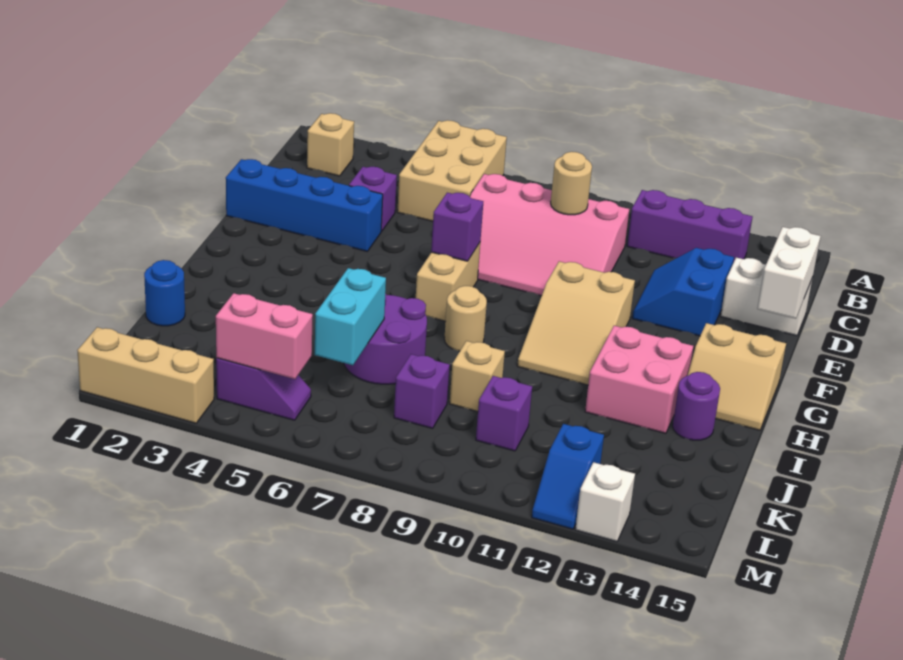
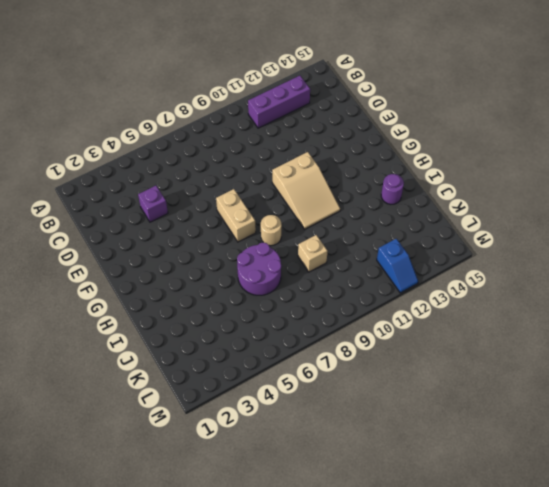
none -> tan brick A5:C6 level 1
none -> tan brick B2 level 1
none -> pink slope C7:E10 level 1 top C

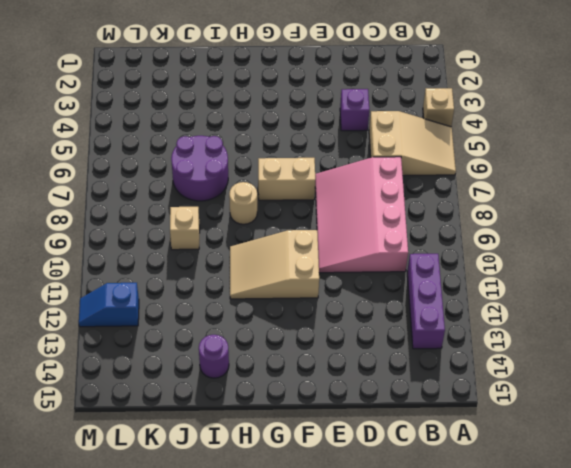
tan brick A4 level 1 -> tan brick B2 level 1
tan slope A5:C6 level 1 top C -> tan brick A5:C6 level 1
none -> blue slope D12:E13 level 1 top 13
none -> white brick D14:D15 level 1
none -> blue brick E1:E4 level 1

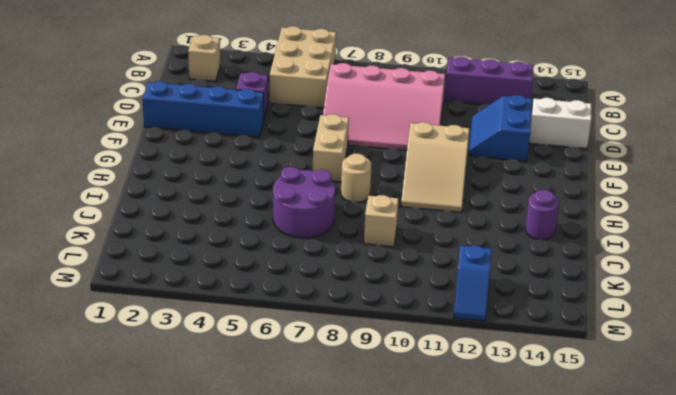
none -> tan slope G14:H15 level 1 top G
none -> pink brick H12:I13 level 1
none -> blue round brick J1 level 1

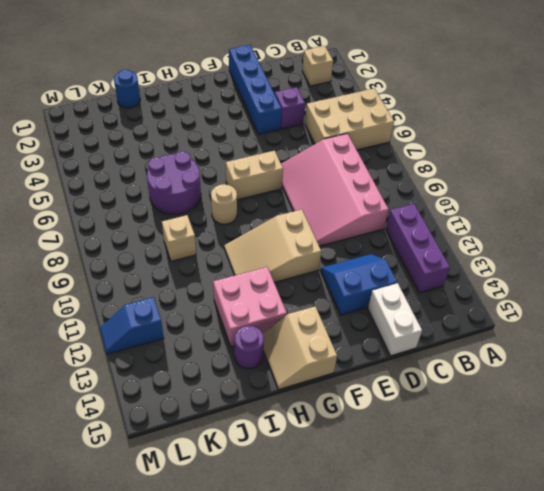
none -> purple brick K8 level 1
none -> purple brick K10 level 1
none -> purple slope L4:L5 level 1 top 4

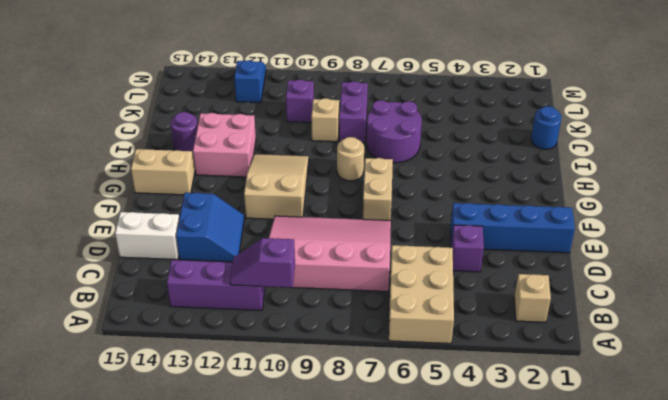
purple slope B10:B11 level 2 top 10 -> purple slope L4:L5 level 1 top 4
purple brick J8:K8 level 1 -> purple brick K8 level 1
none -> tan brick M1:M3 level 1
none -> white brick M13 level 1
none -> tan round brick C9 level 2

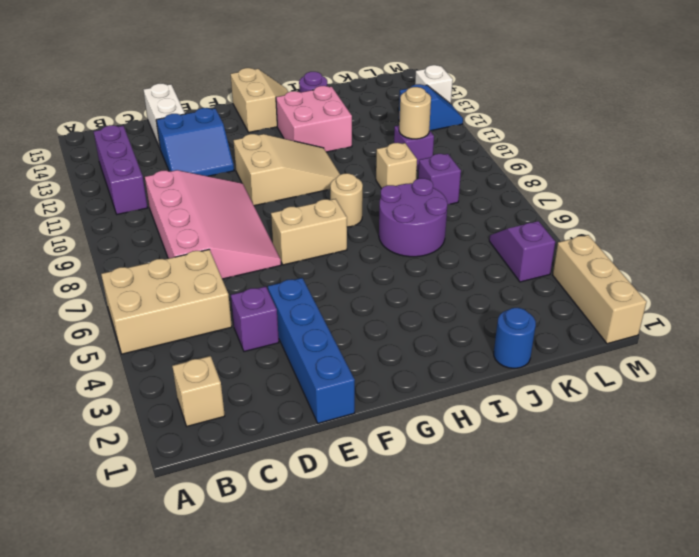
tan round brick K10 level 2 -> tan round brick C9 level 2
none -> white brick D15:E15 level 2
none -> purple brick F7 level 2
none -> cyan brick J6:K6 level 2

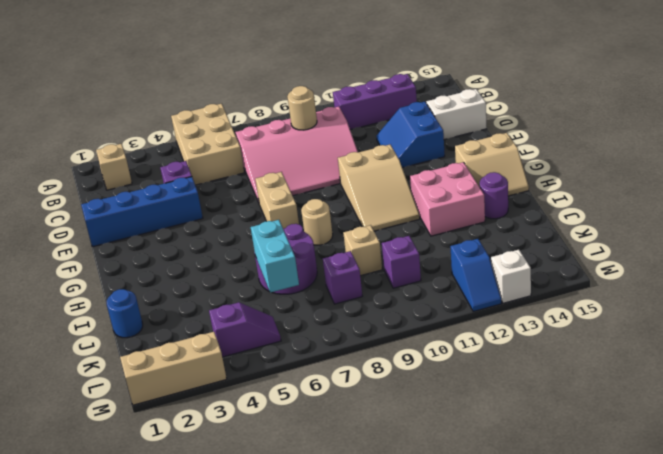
none -> white brick D15:E15 level 2
none -> purple brick F7 level 2
none -> pink brick L4:L5 level 2

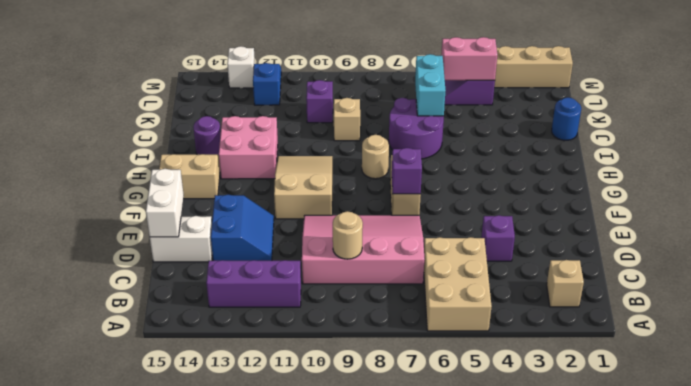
none -> blue brick E1:E4 level 1
none -> purple brick K8 level 1

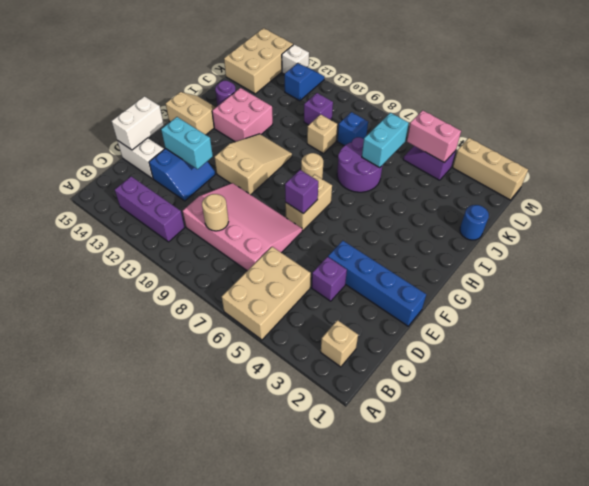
cyan brick E12:E13 level 2 -> none
blue brick K8 level 1 -> purple brick K8 level 1
tan brick K14:M15 level 1 -> none

